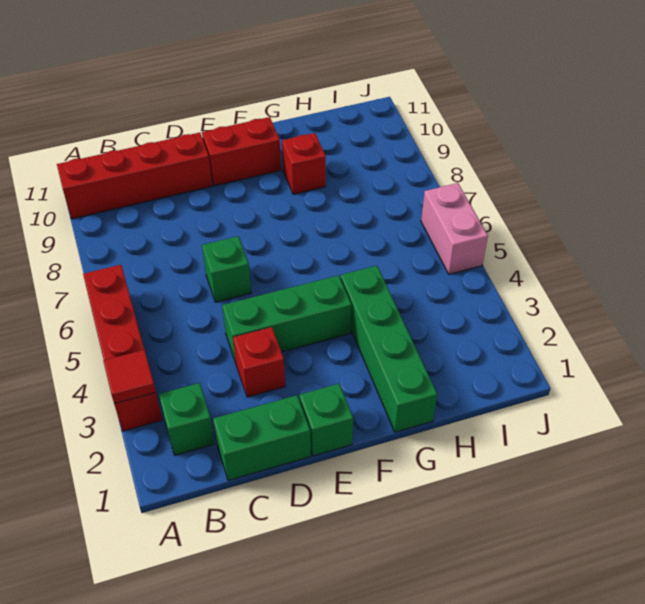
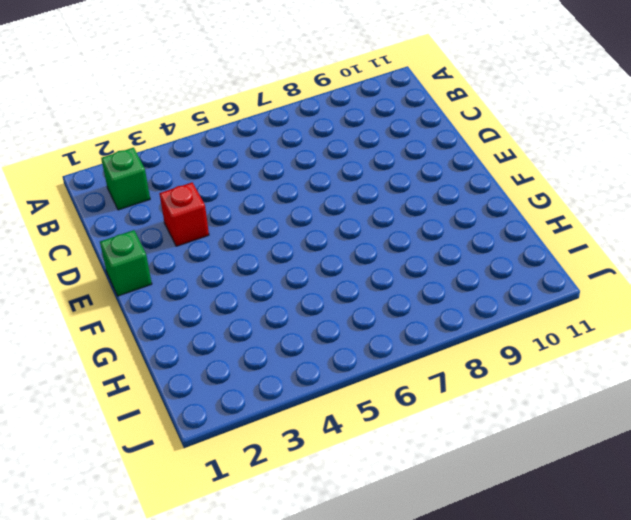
none -> red brick A3:A6 level 1
none -> red brick A10:D10 level 1
none -> green brick C1:D1 level 1

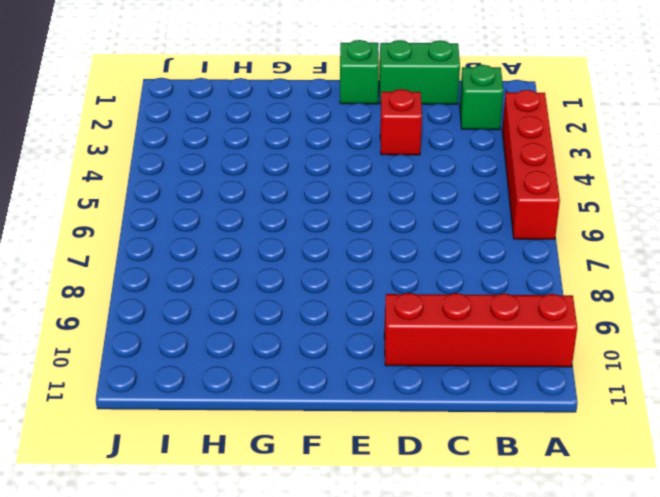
none -> green brick D4:F4 level 1
none -> green brick D6 level 1
none -> red brick E10:F10 level 1

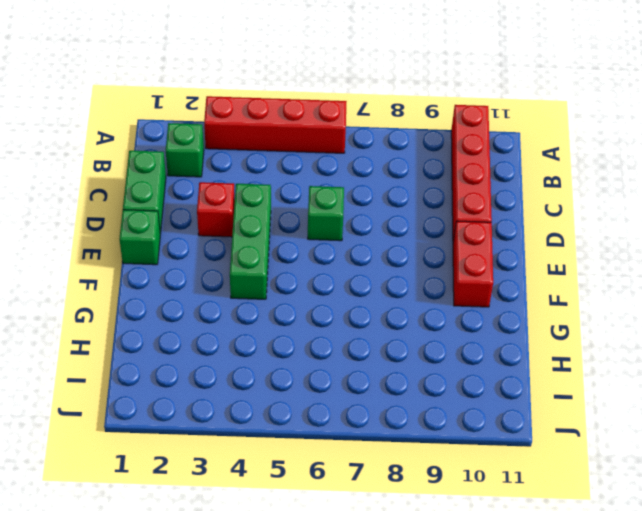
none -> green brick G1:G4 level 1
none -> red brick G9 level 1
none -> pink brick J5:J6 level 1

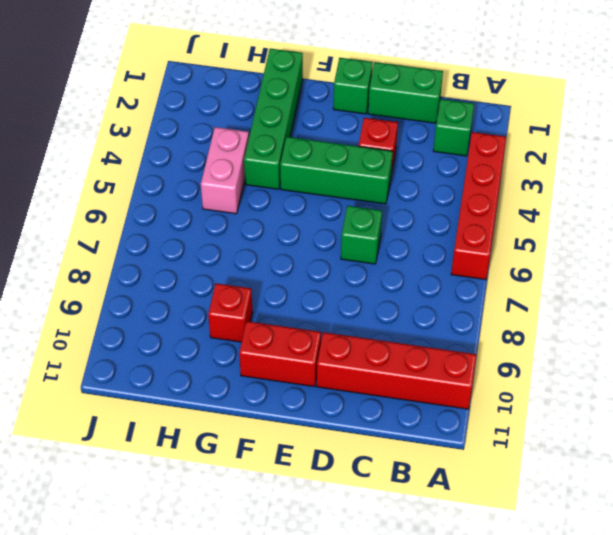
pink brick H4:H5 level 1 -> pink brick J5:J6 level 1
none -> red tile A3 level 2

